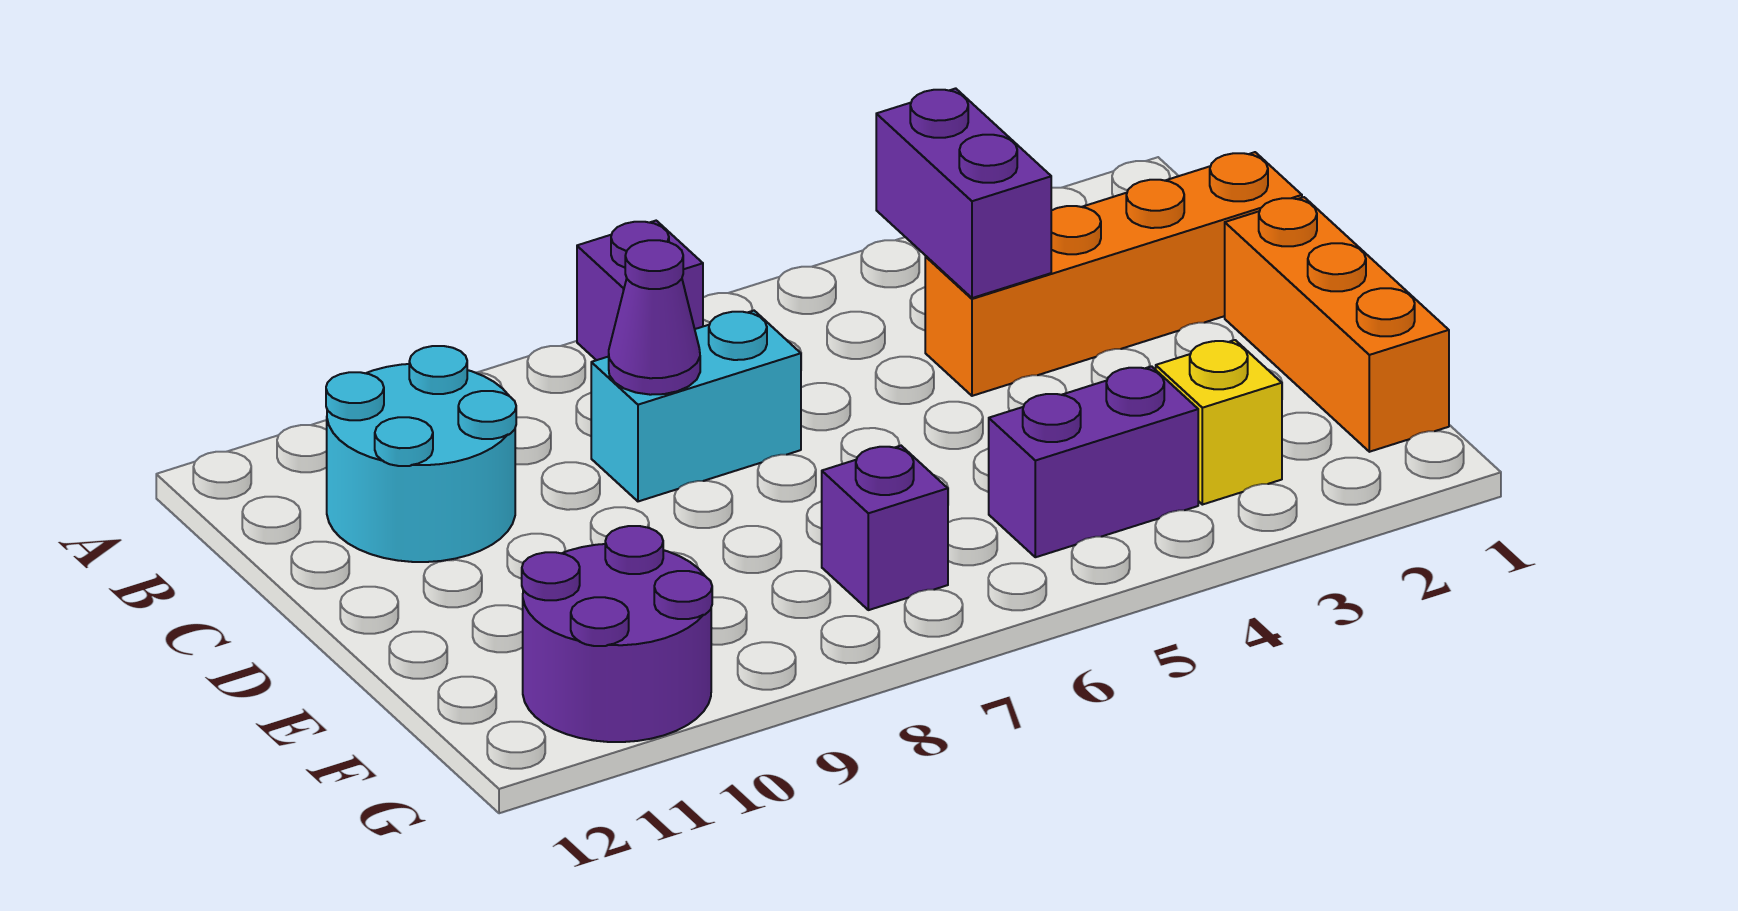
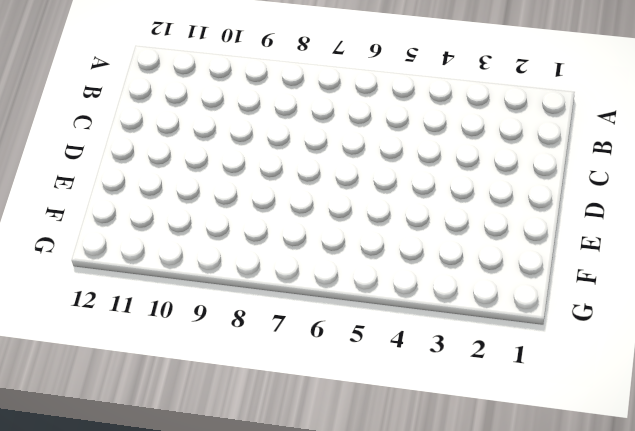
none -> purple brick A7 level 1
none -> cyan round brick B10:C11 level 1

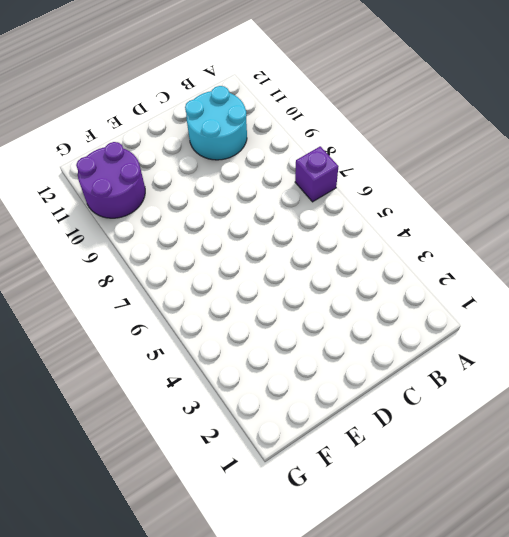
none -> orange brick C1:C4 level 1
none -> cyan brick C7:C8 level 1

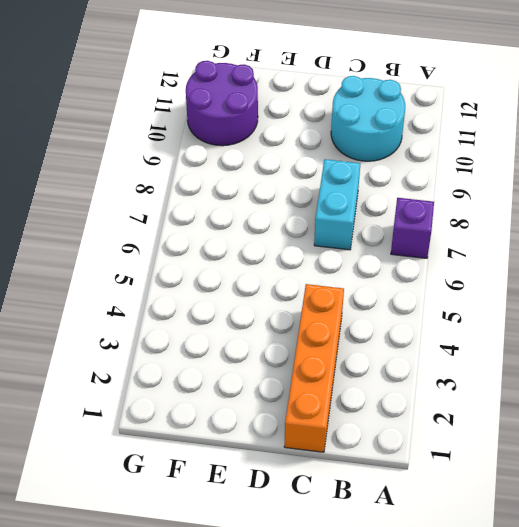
none -> orange brick D1:F1 level 1
none -> yellow brick F3 level 1

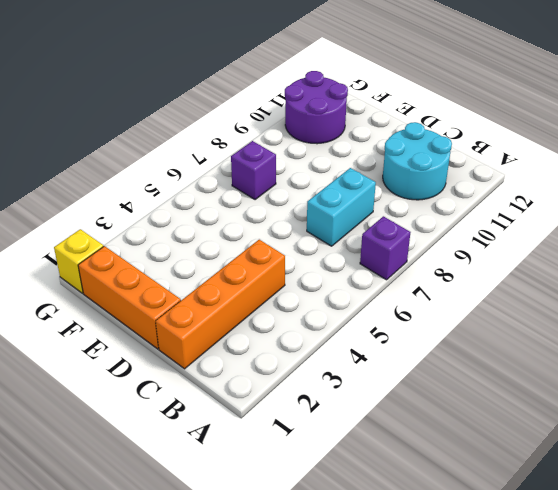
yellow brick G1 level 1 -> yellow brick F3 level 1
none -> purple brick F4:F5 level 1
none -> purple brick B4:C4 level 2

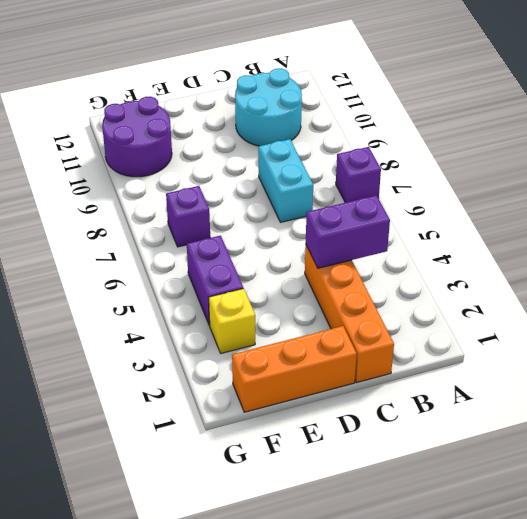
none -> purple cone C8 level 2

